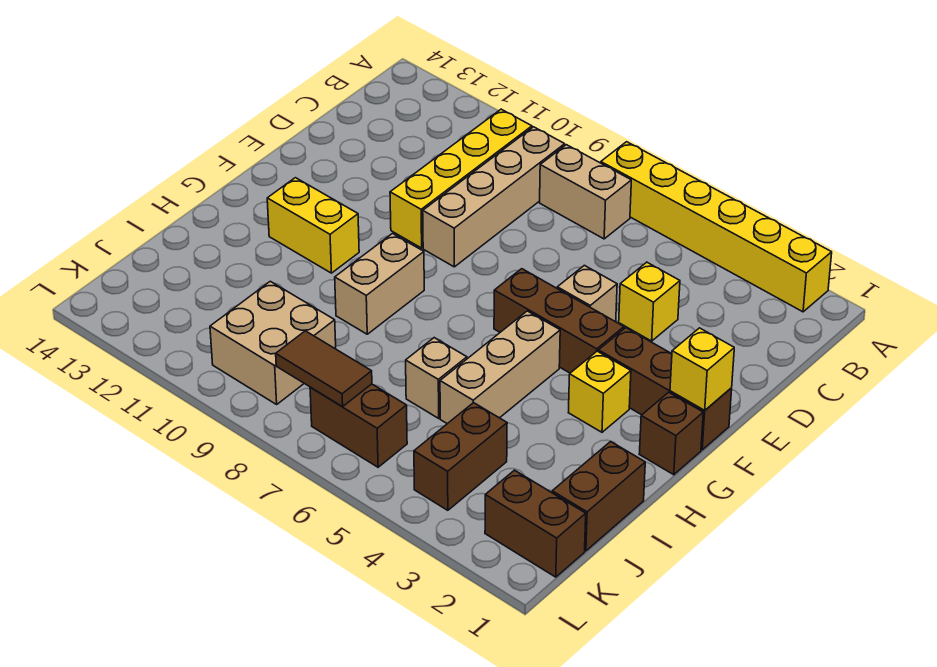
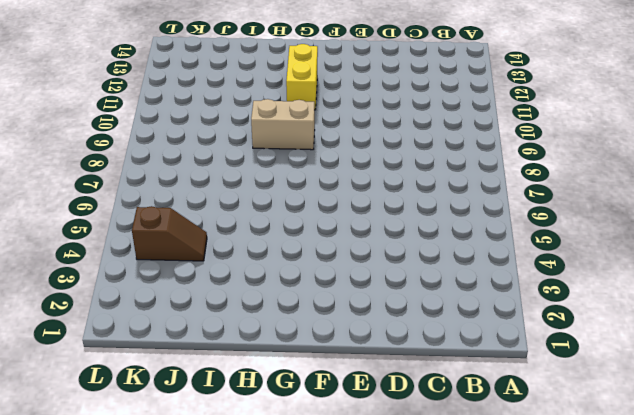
brown slope J4:K4 level 1 top K -> brown brick J4:K4 level 1
none -> yellow brick A2:A7 level 1
none -> tan brick B7:B8 level 1
none -> tan brick B9:E9 level 1

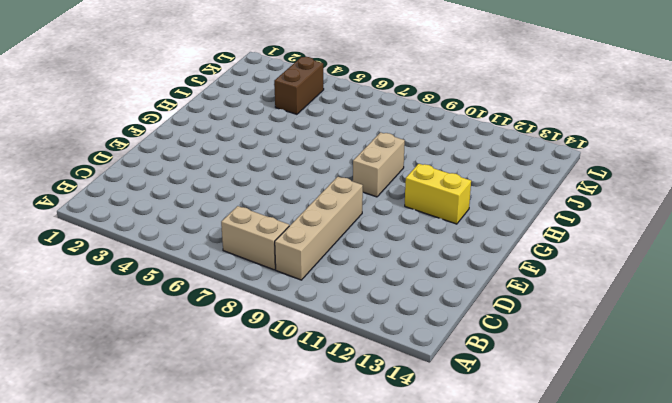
none -> yellow brick A2:A7 level 1
none -> yellow brick B10:E10 level 1
none -> yellow brick D4 level 1

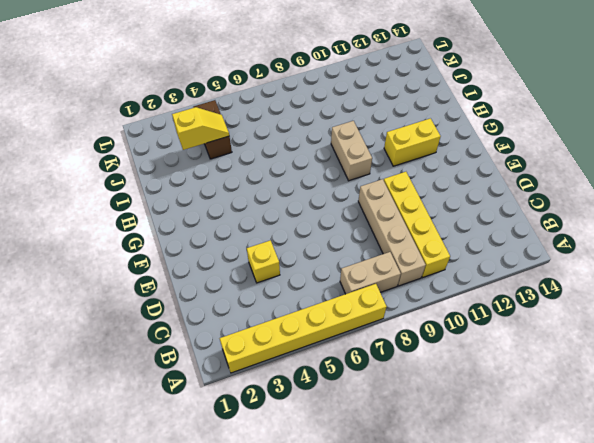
yellow slope J3:J4 level 2 top 3 -> none
none -> tan brick E5 level 1
none -> brown brick F1:F3 level 1
none -> brown brick F4:F6 level 1

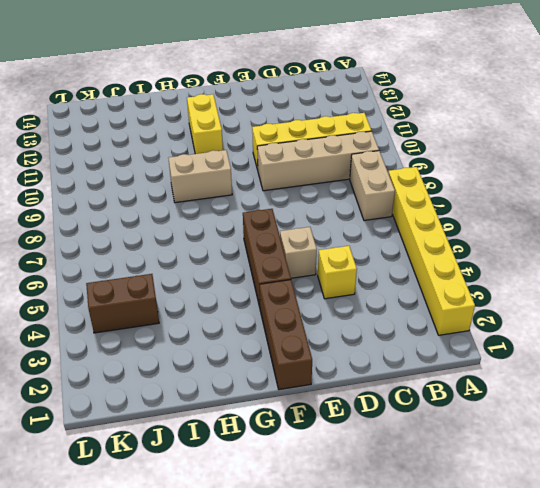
none -> brown brick G1 level 1
none -> yellow brick G3 level 1
none -> tan brick G5:I5 level 1

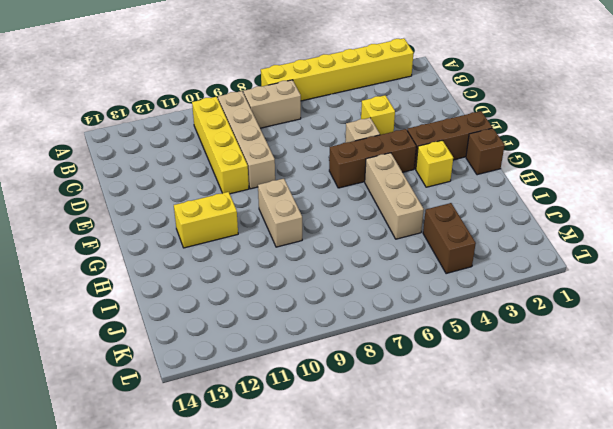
none -> brown brick I1:J1 level 1
none -> tan brick I6 level 1
none -> tan brick J9:K10 level 1

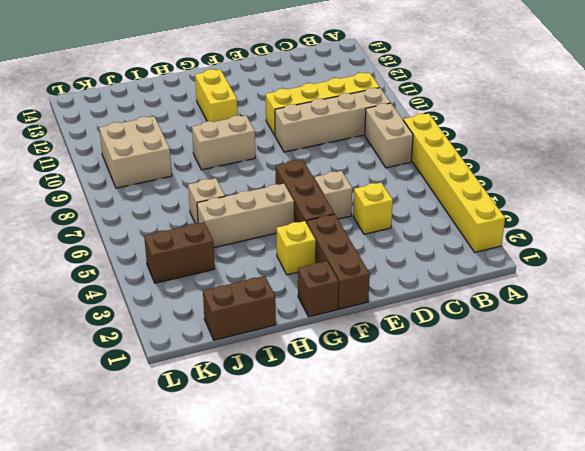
none -> brown brick K1:K2 level 1
none -> brown brick K6:K7 level 1
none -> yellow brick F1 level 2

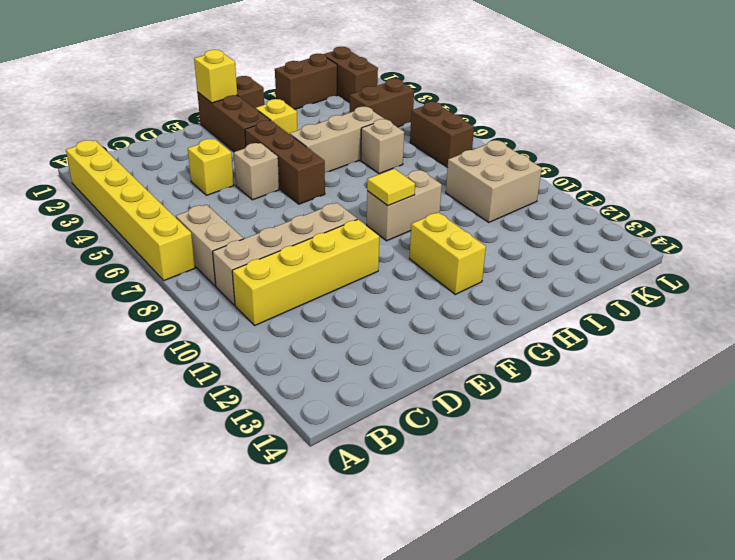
yellow tile G9 level 2 -> none
none -> brown tile K7:K8 level 2

